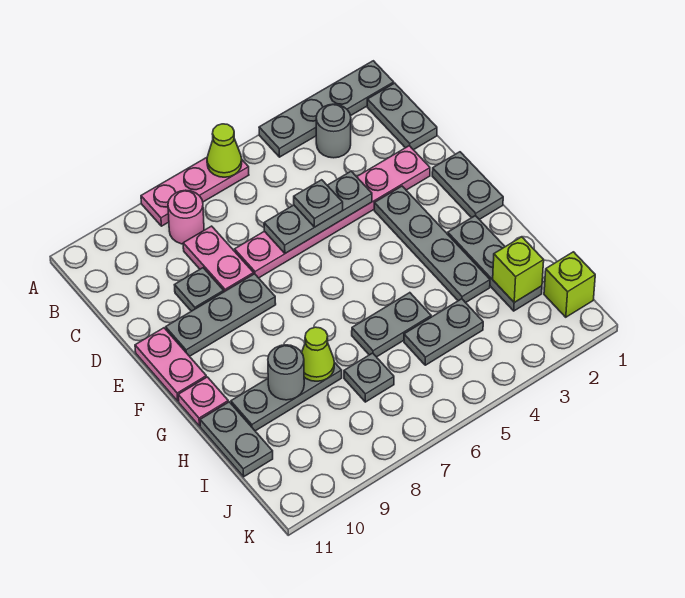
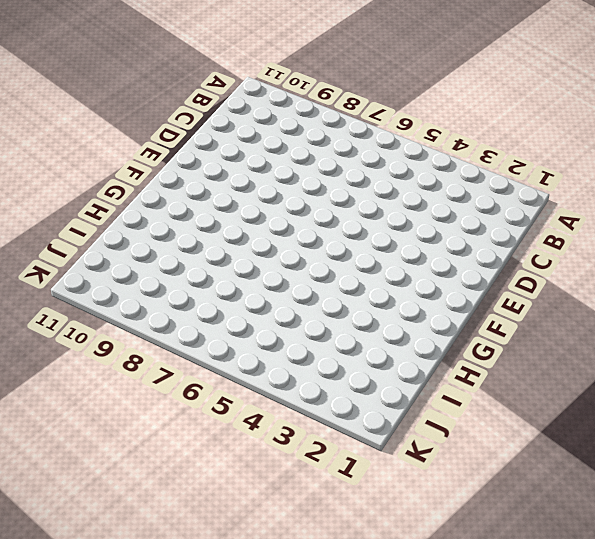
none -> grey plate A1:A4 level 1
none -> pink plate A6:A8 level 1
none -> grey plate B1:C1 level 1

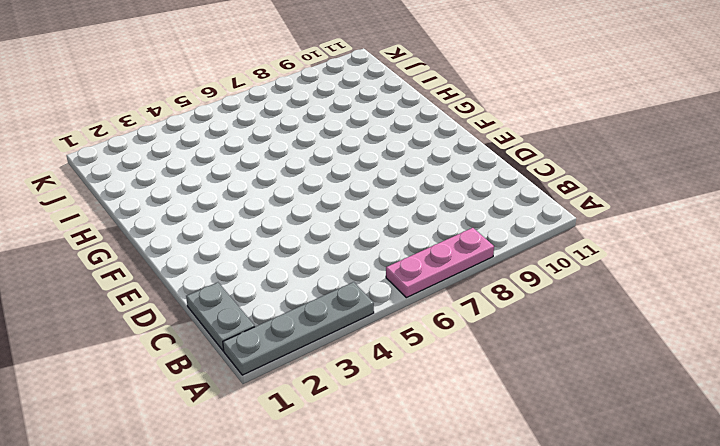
none -> grey round brick B3 level 1
none -> pink round brick B8 level 1
none -> pink plate C8:D8 level 1

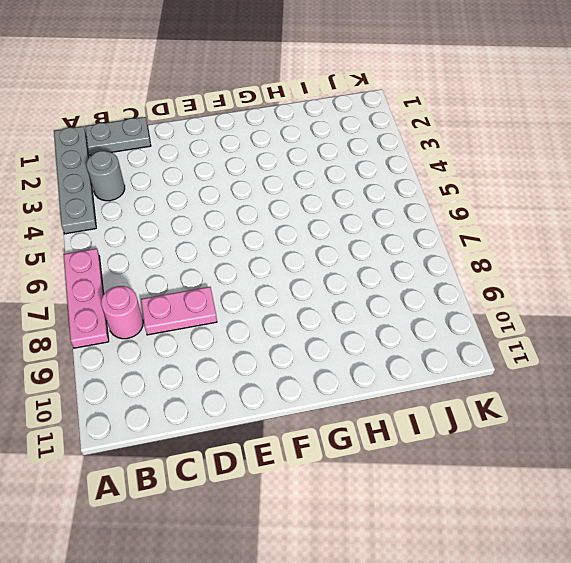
none -> pink plate D2:D7 level 1
none -> grey plate D9 level 1
none -> grey plate E1:F1 level 1

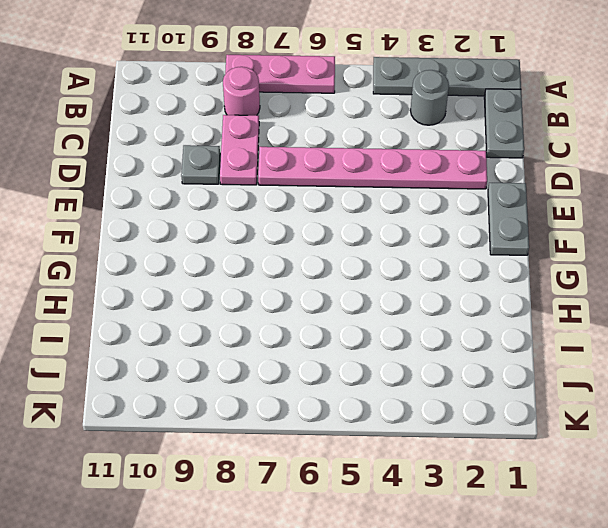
none -> grey plate E3:H3 level 1
none -> grey plate E8:E10 level 1
none -> pink plate E11:F11 level 1

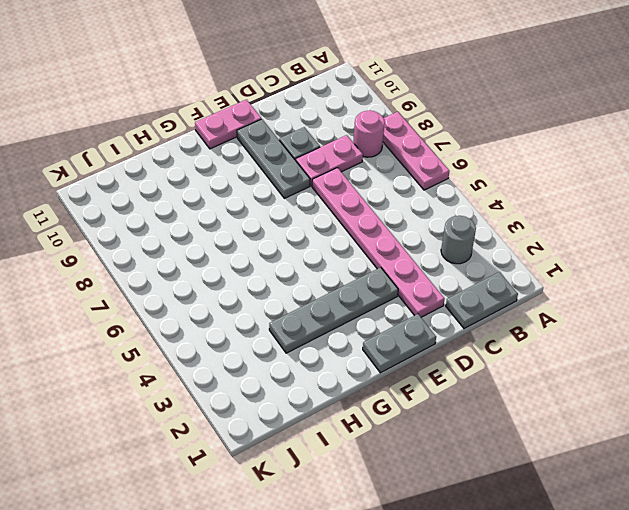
none -> grey plate A1:A4 level 1
none -> grey plate G2:I2 level 1
none -> pink plate G11 level 1

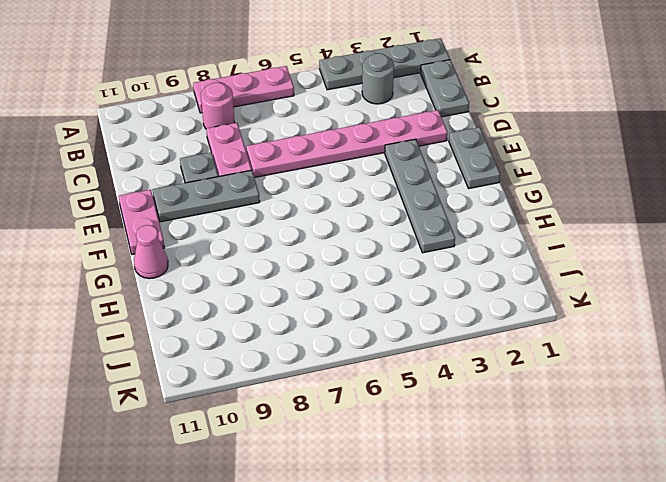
pink cone G11 level 1 -> pink plate G11 level 1
none -> grey plate G2:I2 level 1
none -> grey plate H5:H6 level 1
none -> grey plate H8:H10 level 1

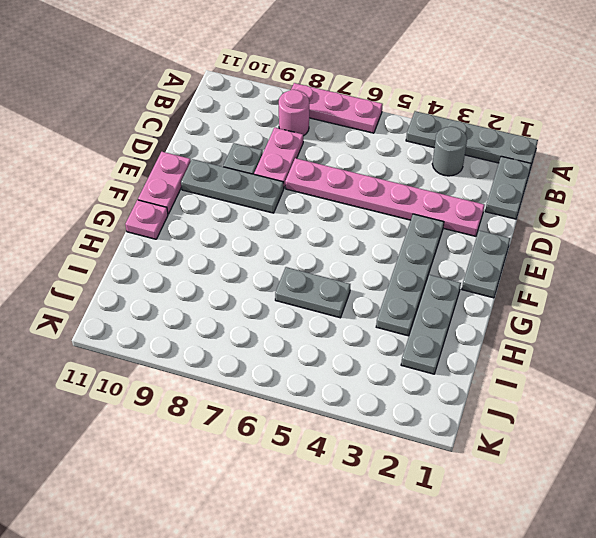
none -> grey plate H8:H10 level 1
none -> grey plate H11:I11 level 1
none -> grey plate I4:I5 level 1

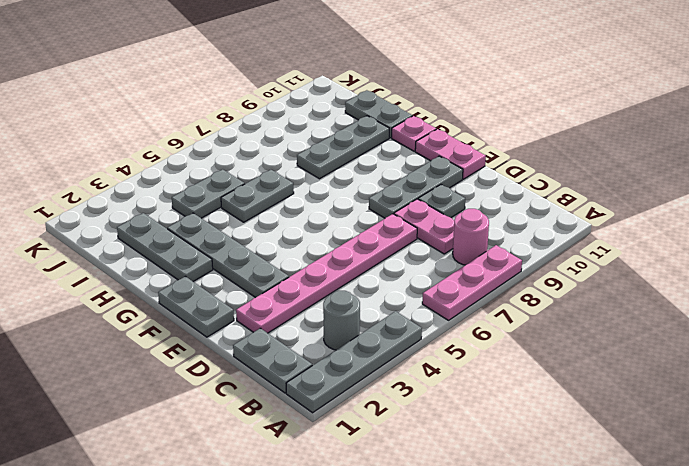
none -> grey plate I7 level 1
none -> lime brick J1 level 1
none -> lime cone A6 level 2

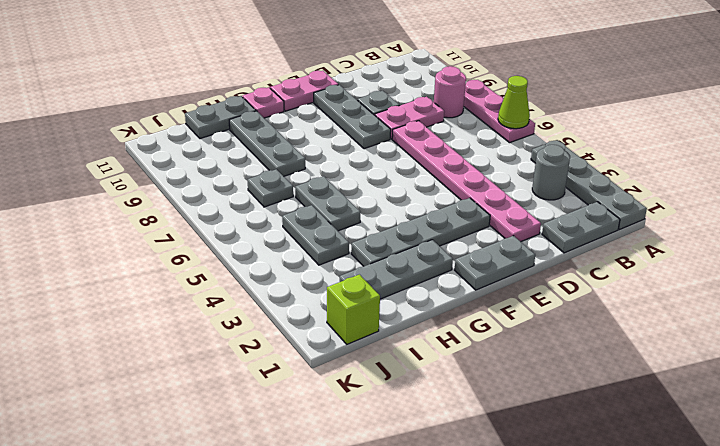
none -> grey plate D4:D6 level 2
none -> lime cone H8 level 2
none -> grey round brick H9 level 2

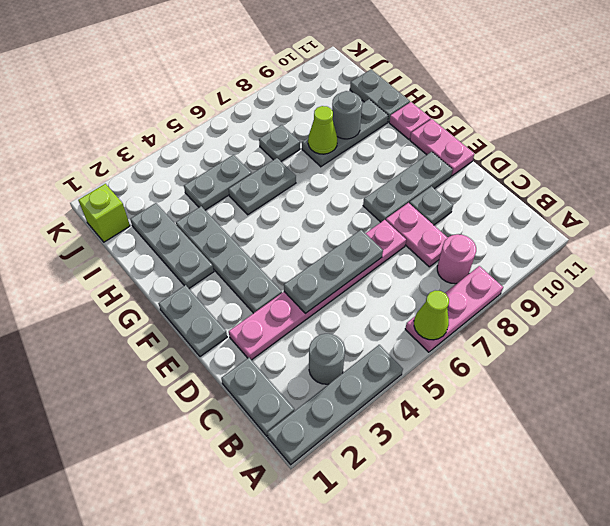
none -> lime brick I2 level 2
none -> grey plate D5 level 3

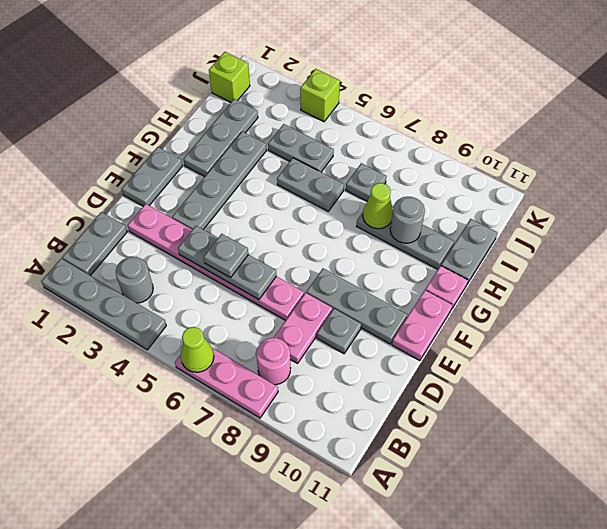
lime brick K4 level 1 -> lime brick I2 level 2

